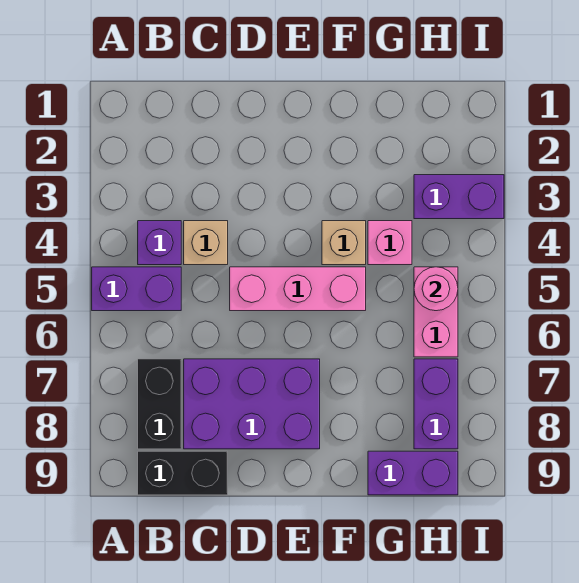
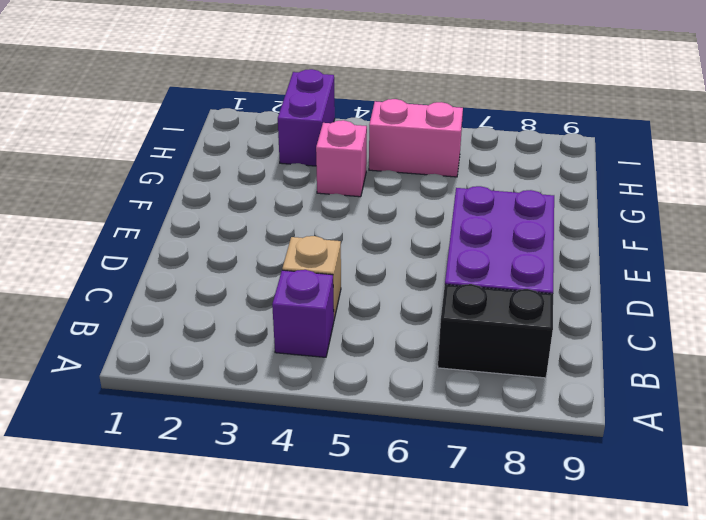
none -> purple brick A5:B5 level 1
none -> black brick B9:C9 level 1
none -> pink brick D5:F5 level 1

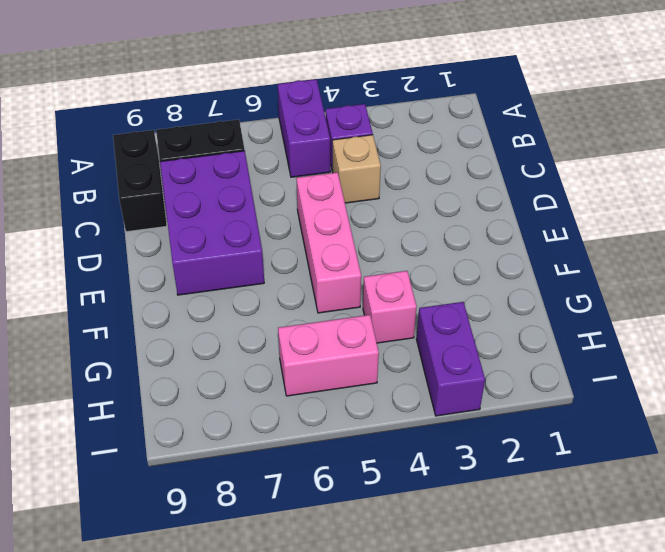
none -> tan brick F4 level 1
none -> purple brick G9:H9 level 1
none -> purple brick H7:H8 level 1

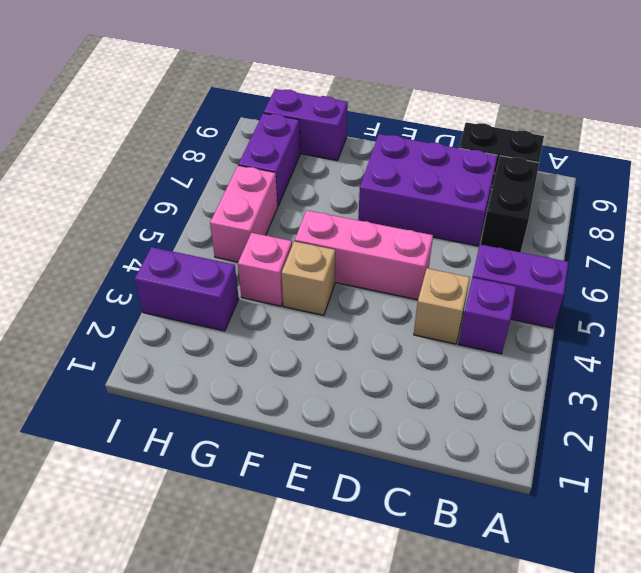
none -> pink round brick H5 level 2

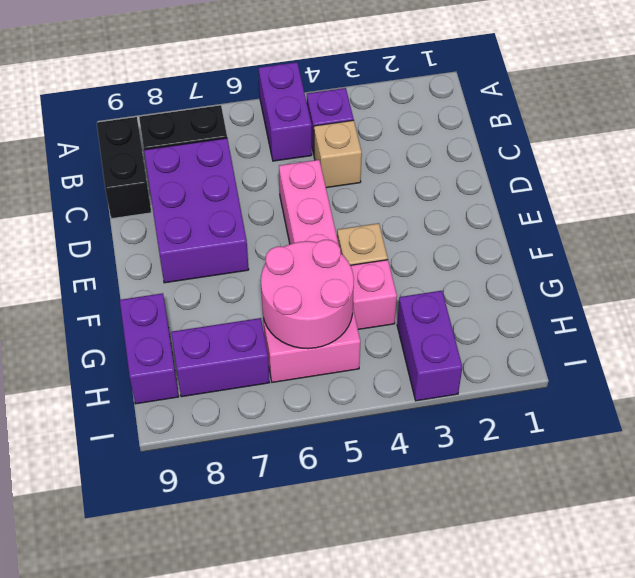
pink round brick G5:H6 level 2 -> pink round brick H5 level 2

